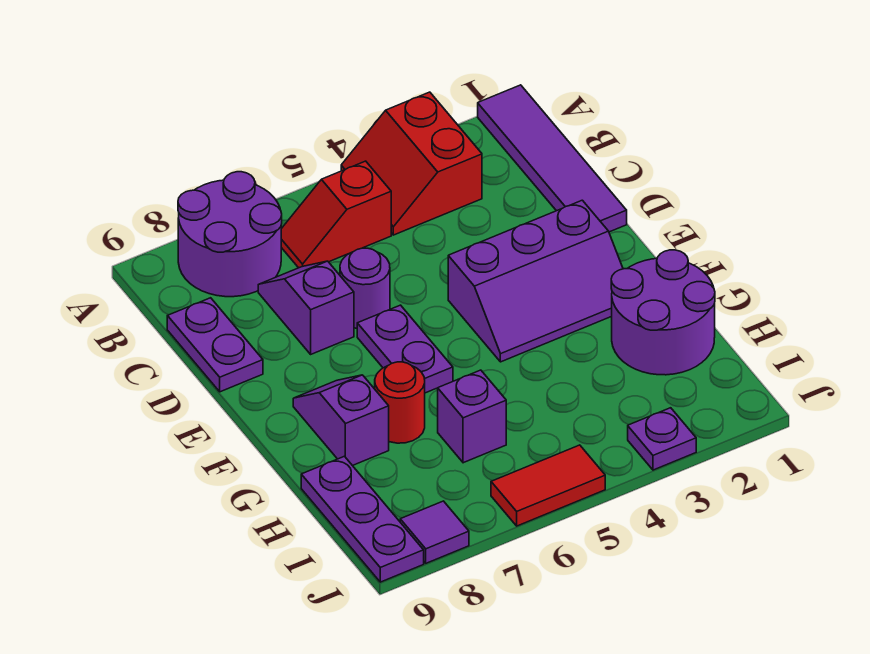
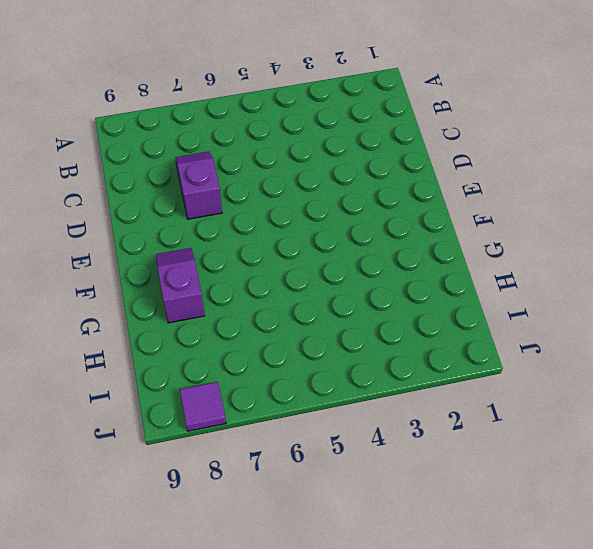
none -> purple tile A1:D1 level 1
none -> red slope A3:B4 level 1 top 3
none -> purple round brick A7:B8 level 1

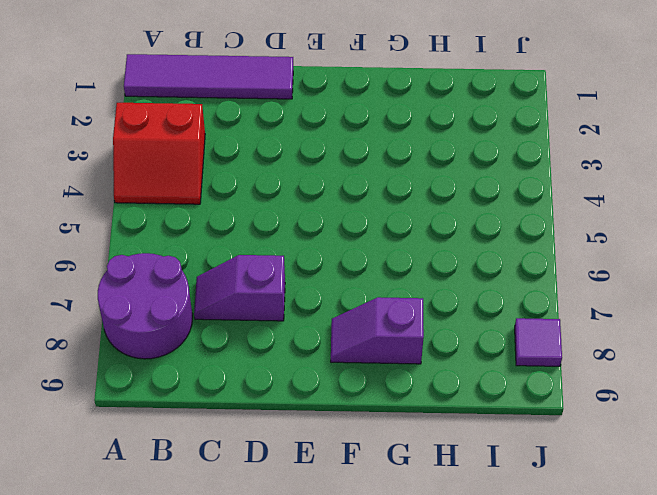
none -> red slope B5:B6 level 1 top 5
none -> purple plate C9:D9 level 1
none -> purple round brick D6 level 1

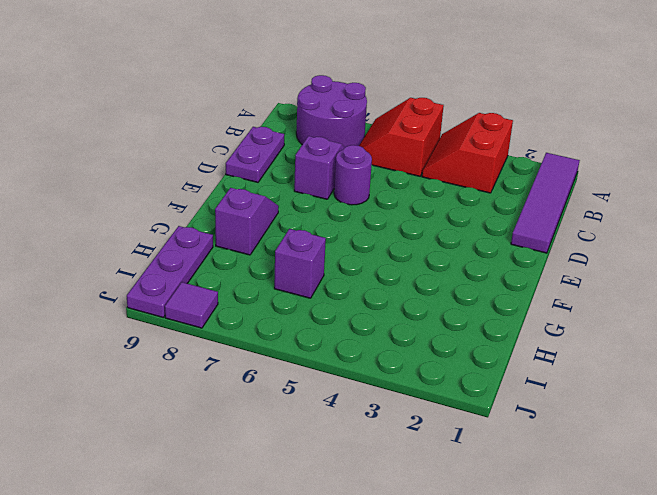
red slope A5:B6 level 1 top 5 -> red slope B5:B6 level 1 top 5
none -> purple slope E2:F4 level 1 top E
none -> purple plate E6:F6 level 1
none -> purple round brick G1:H2 level 1

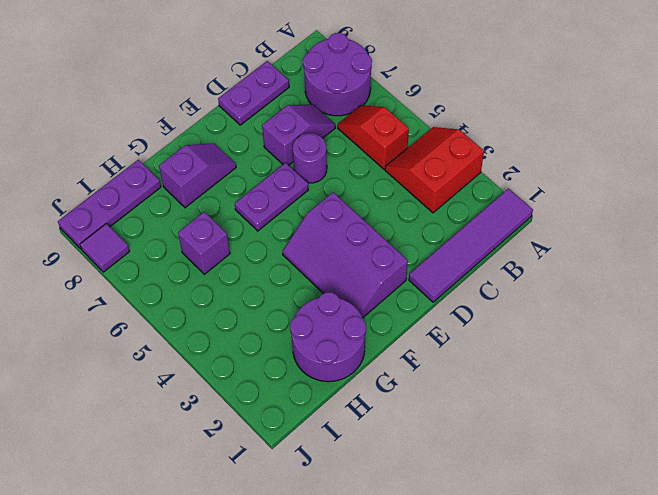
none -> red round brick G7 level 1
none -> purple plate J3 level 1
none -> red tile J5:J6 level 1

